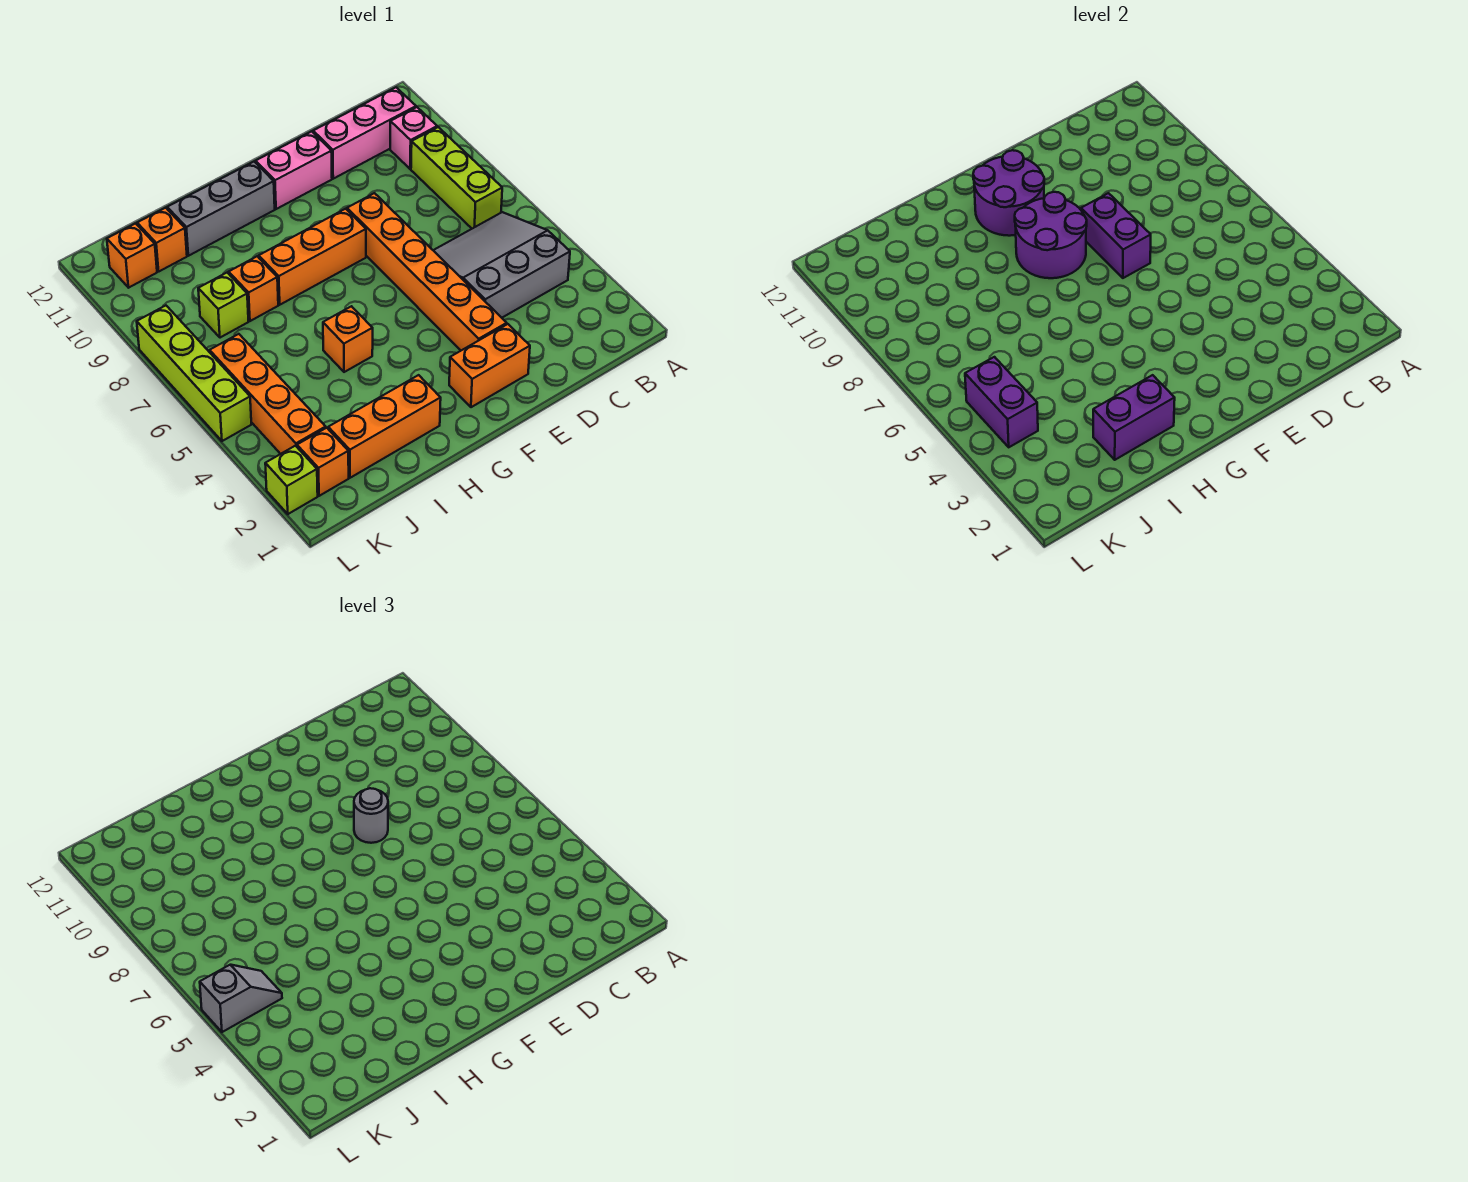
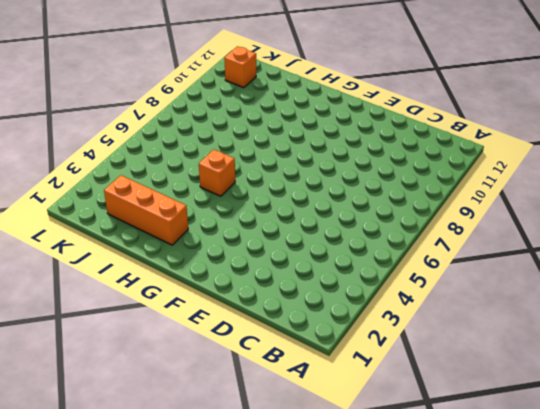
none -> grey slope B4:D6 level 1 top 4
none -> lime brick B7:B9 level 1
none -> pink brick B10 level 1

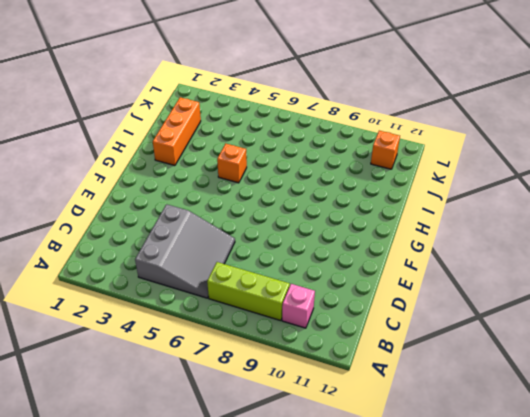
none -> pink brick B11:D11 level 1
none -> orange brick E2:F2 level 1
none -> orange brick E3:E8 level 1

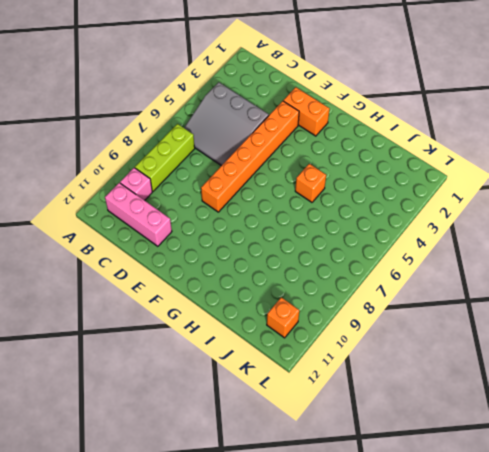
none -> pink brick E11:F11 level 1
none -> orange brick F8:H8 level 1
none -> grey brick G11:I11 level 1

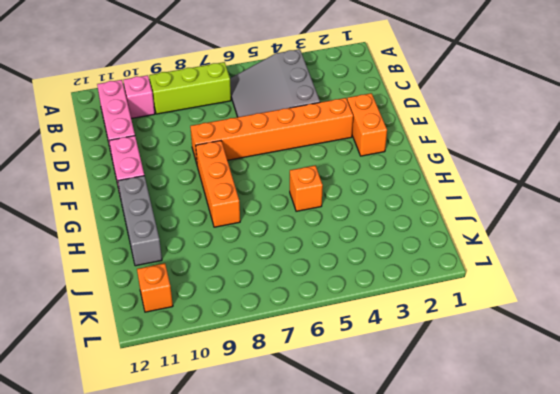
none -> orange brick H2:J2 level 1
none -> orange brick I8 level 1
none -> lime brick J8 level 1

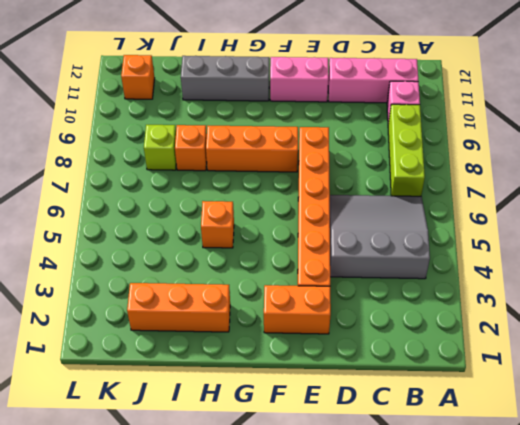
none -> orange brick J11 level 1
none -> orange brick K2 level 1
none -> orange brick K3:K6 level 1

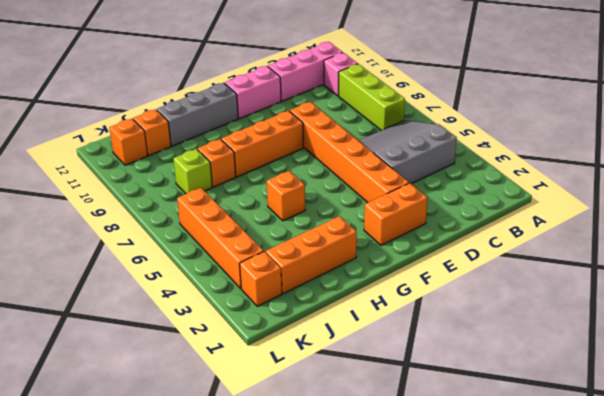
none -> lime brick L2 level 1
none -> lime brick L5:L8 level 1
none -> purple brick E7:E8 level 2

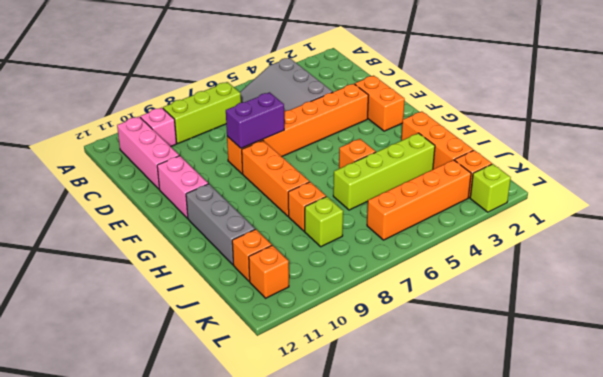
lime brick I3:I6 level 1 -> lime brick L5:L8 level 1
none -> purple round brick F8:G9 level 2
none -> purple round brick F10:G11 level 2
none -> purple brick H2:I2 level 2

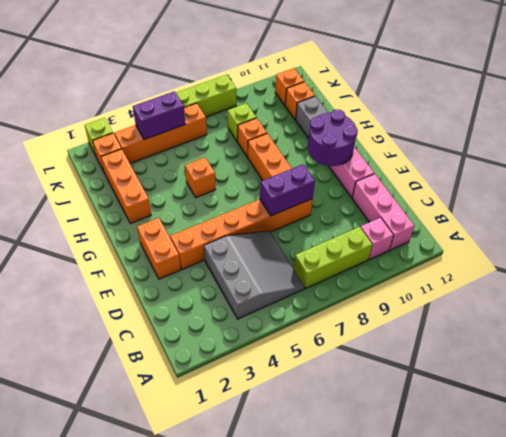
none -> purple round brick F8:G9 level 2
none -> purple brick H2:I2 level 2
none -> grey round brick E8 level 3

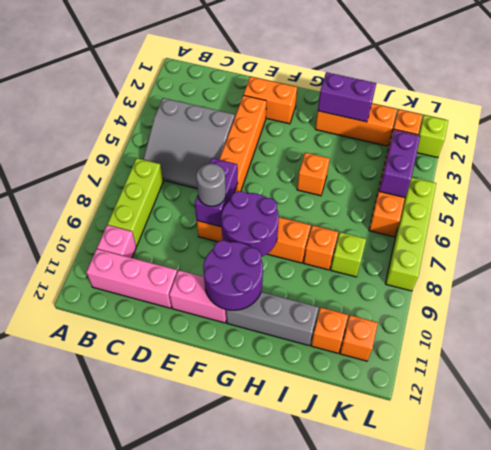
none -> grey slope K5:L5 level 3 top L

